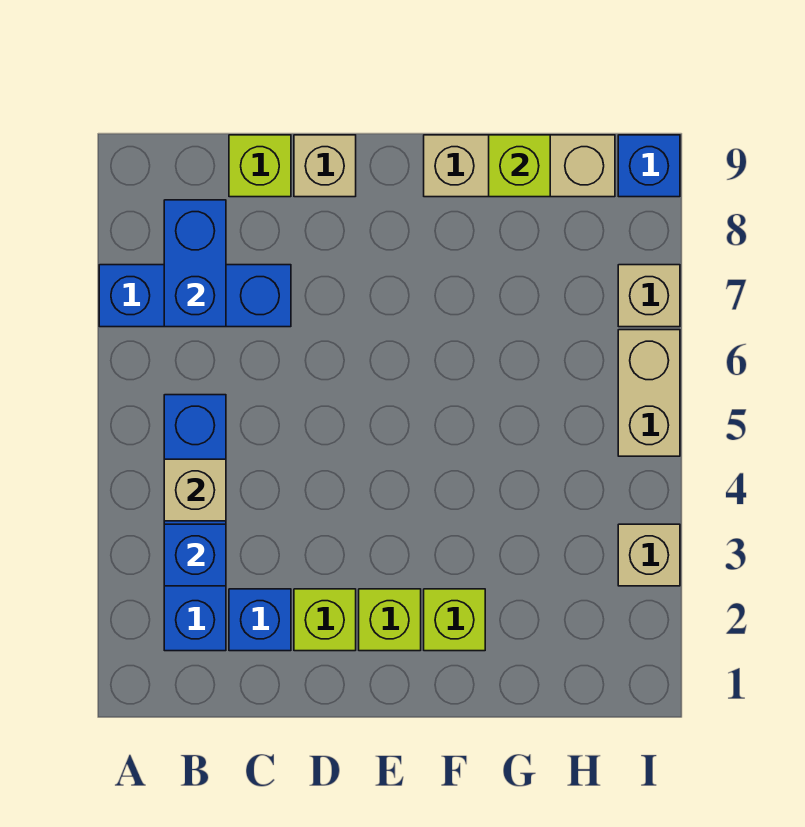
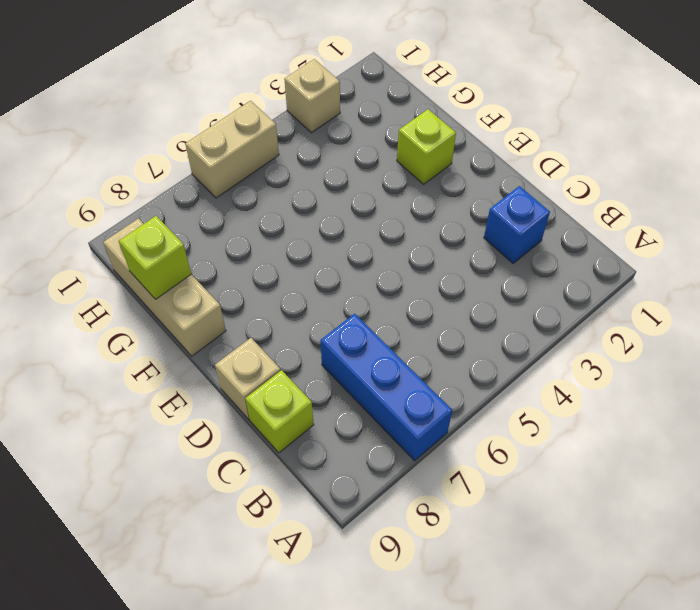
none -> blue brick B2:B5 level 1
none -> lime brick D2 level 1
none -> lime brick E2 level 1

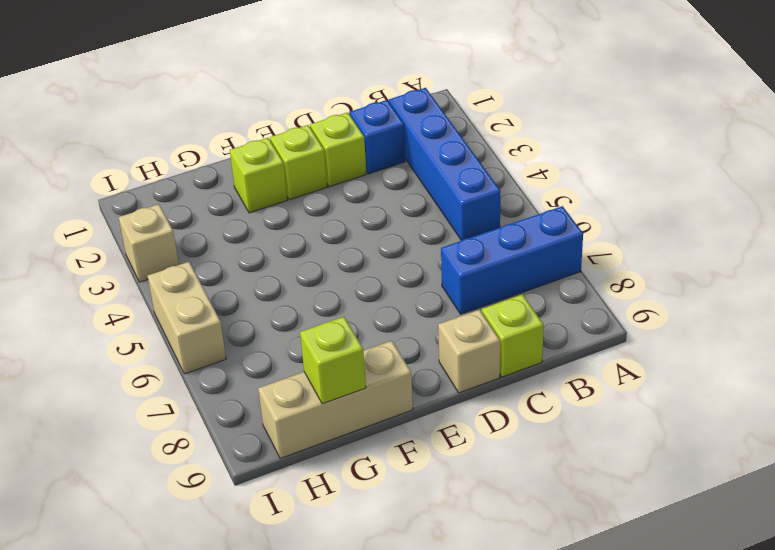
none -> tan brick I7 level 1
none -> blue brick I9 level 1
none -> blue brick B3 level 2

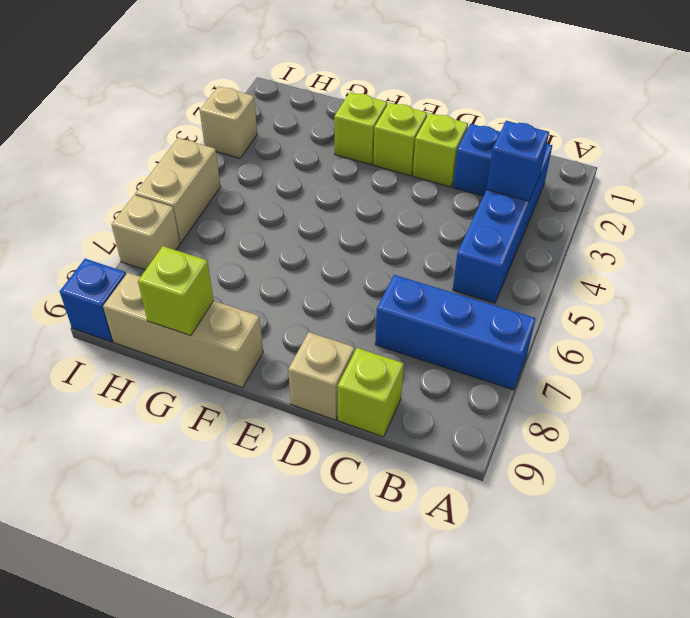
none -> tan brick B4 level 2
none -> blue brick B7:B8 level 2

